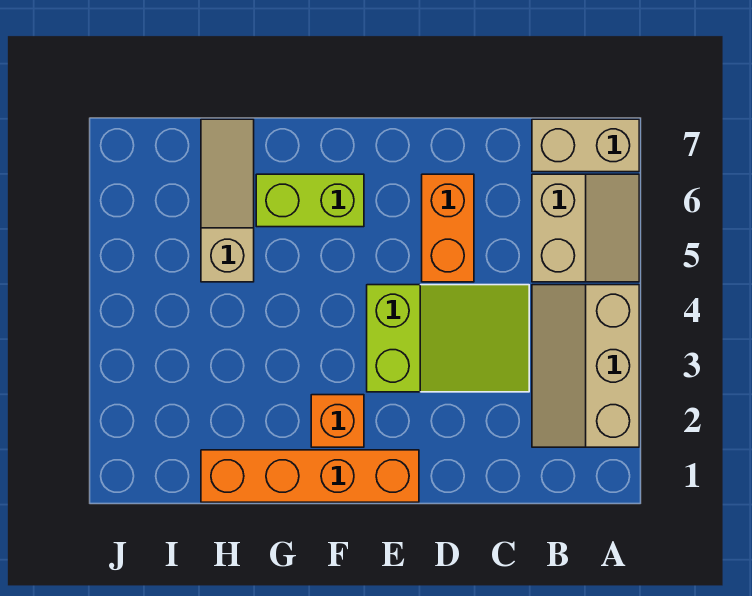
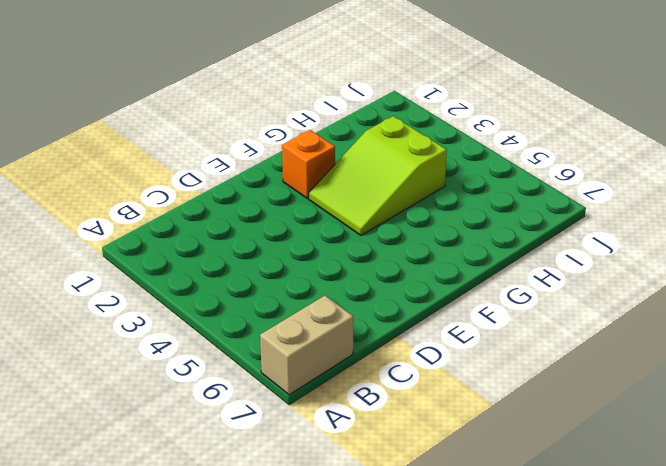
lime slope F3:H4 level 1 top H -> lime slope C3:E4 level 1 top E
none -> tan slope A2:B4 level 1 top A
none -> tan slope A5:B6 level 1 top B

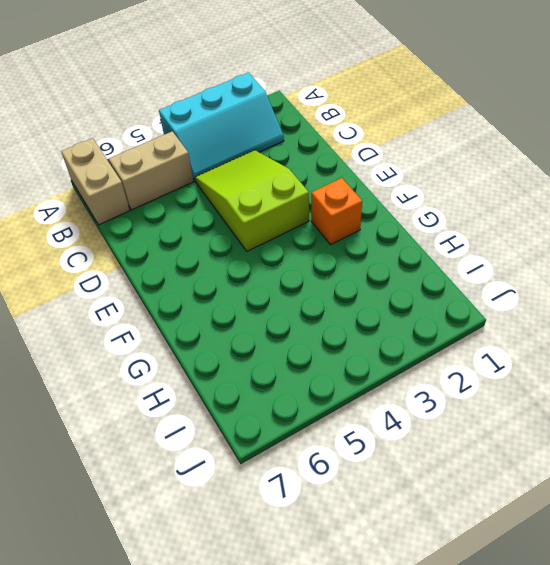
cyan slope A2:B4 level 1 top A -> tan slope A2:B4 level 1 top A
none -> orange brick D5:D6 level 1
none -> orange brick E1:H1 level 1

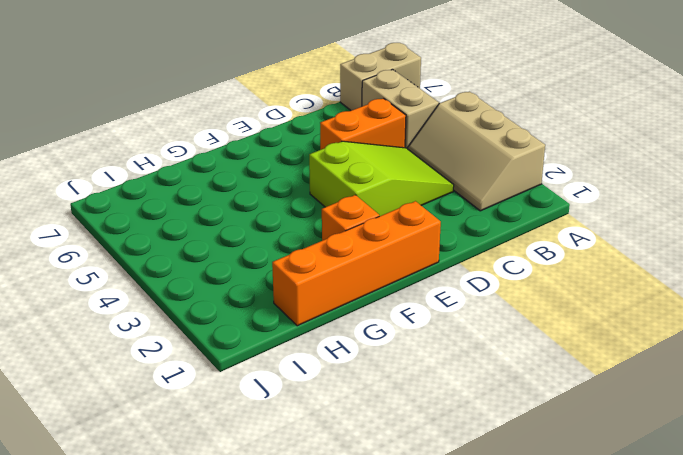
orange brick C5:D5 level 1 -> orange brick D5:D6 level 1
none -> lime brick F6:G6 level 1
none -> tan slope H5:H7 level 1 top 5

